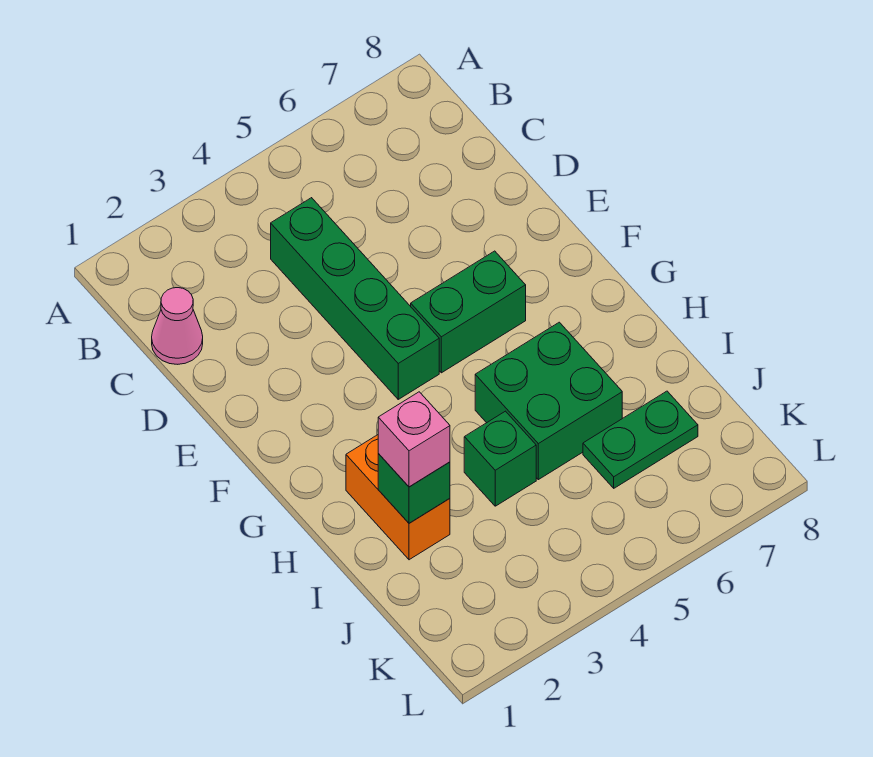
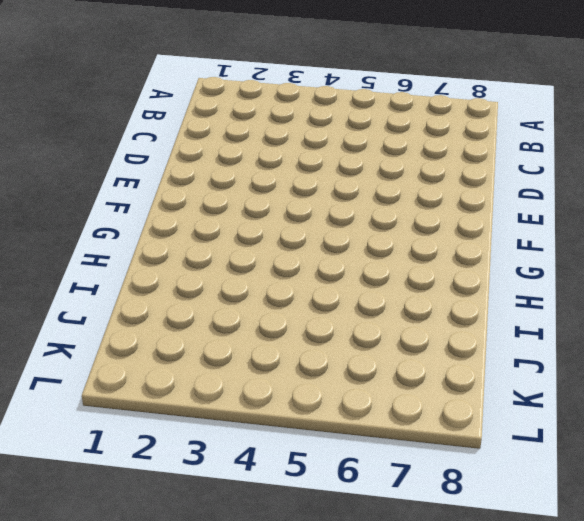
none -> pink cone C1 level 1
none -> green brick C4:F4 level 1

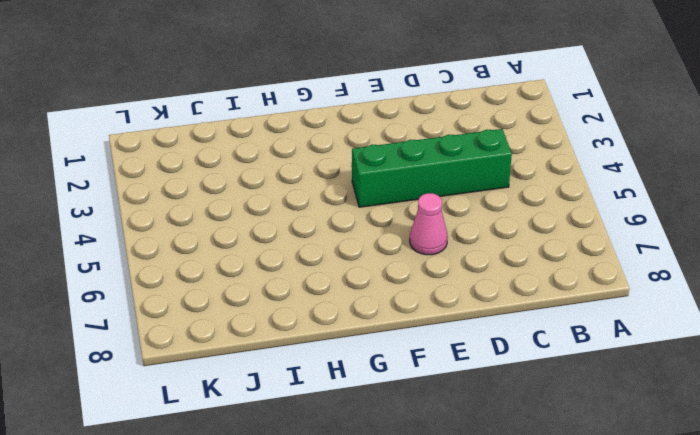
pink cone E6 level 1 -> pink cone C1 level 1
none -> green brick F5:F6 level 1
none -> orange brick H2:I2 level 1

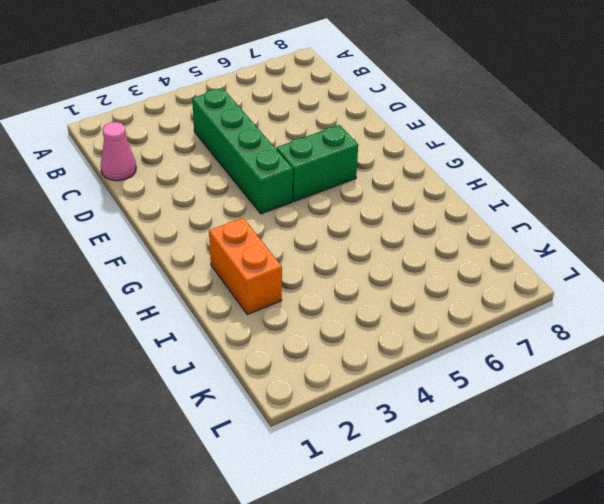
none -> green brick H5:I6 level 1
none -> green brick I4 level 1

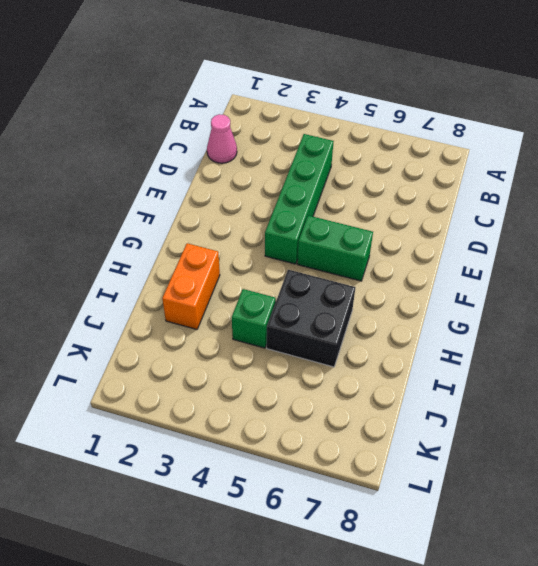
black brick H5:I6 level 1 -> green brick H5:I6 level 1
none -> green plate J6:J7 level 1
none -> green brick I2 level 2

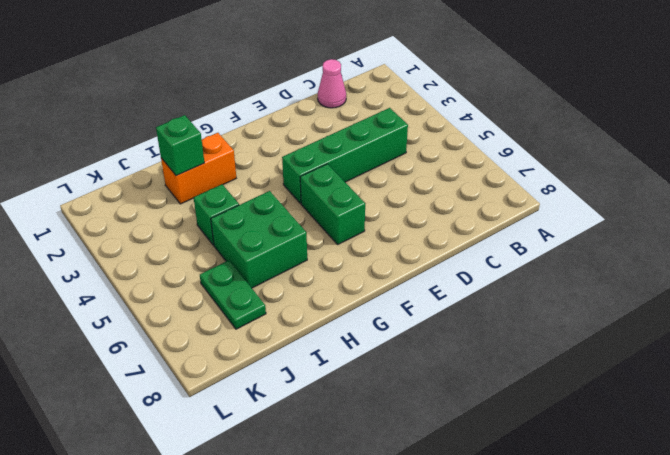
none -> pink brick I2 level 3

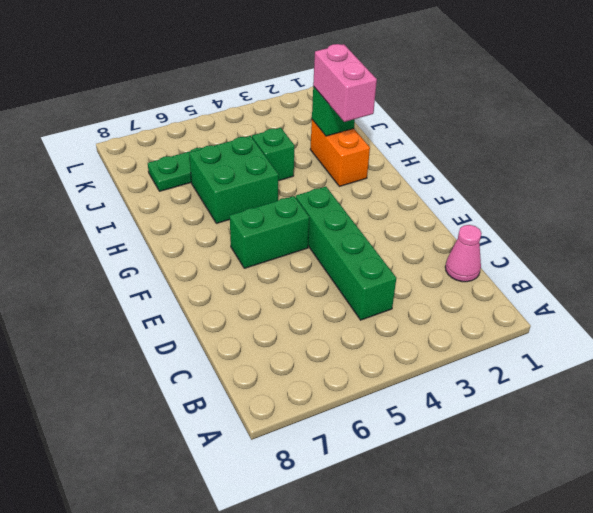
pink brick H2:I2 level 3 -> pink brick I2 level 3

